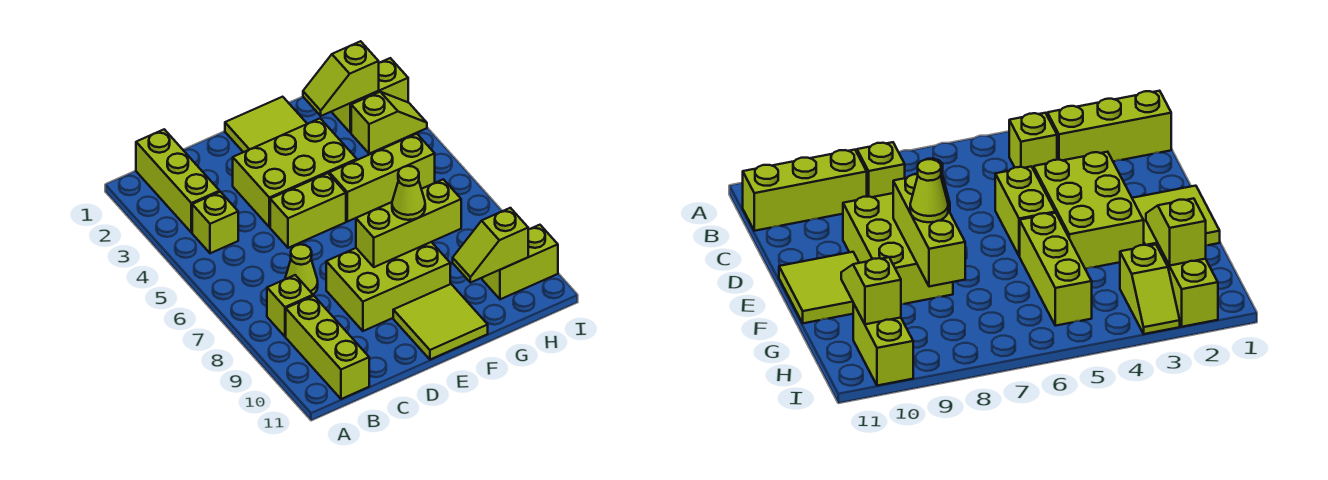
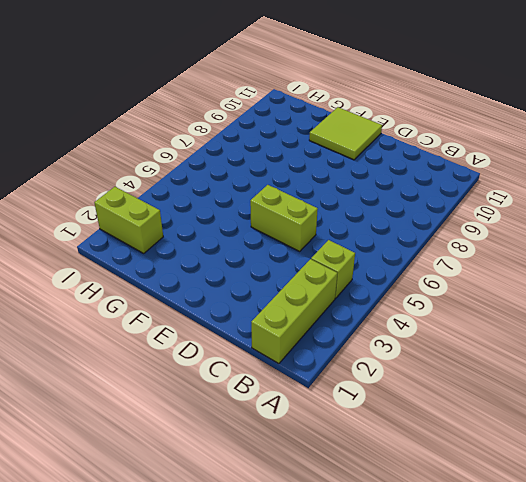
none -> lime brick B8 level 1
none -> lime brick B9:B11 level 1
none -> lime cone C7 level 1

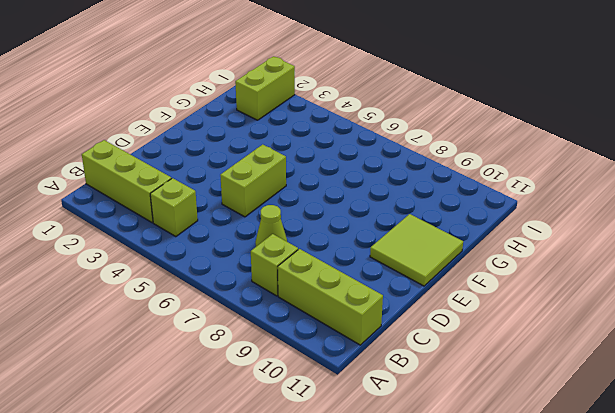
none -> lime brick D3:F4 level 1
none -> lime brick D8:F9 level 1
none -> lime tile E1:F2 level 1

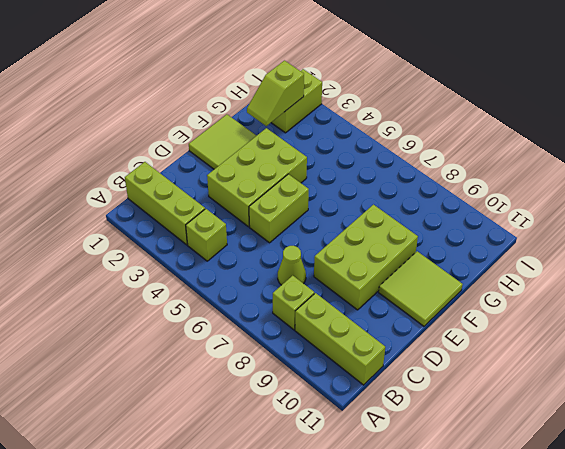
none -> lime brick F5:H5 level 1
none -> lime slope H3:I3 level 1 top H
none -> lime brick H10:I10 level 1

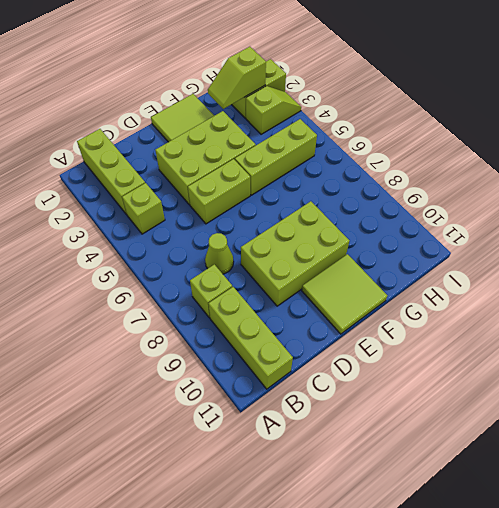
none -> lime brick H10:I10 level 1
none -> lime brick E8:G8 level 2
none -> lime slope G10:H10 level 2 top H

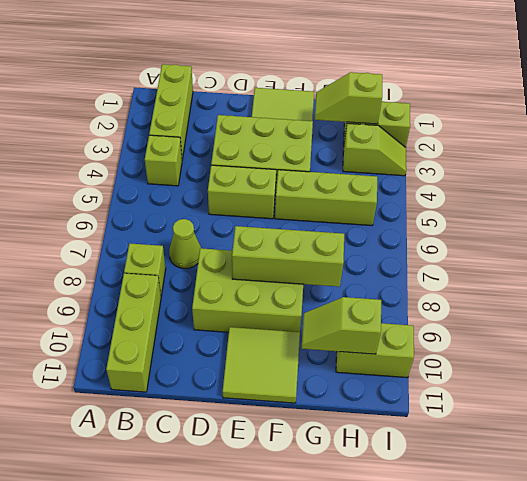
none -> lime cone F8 level 3

